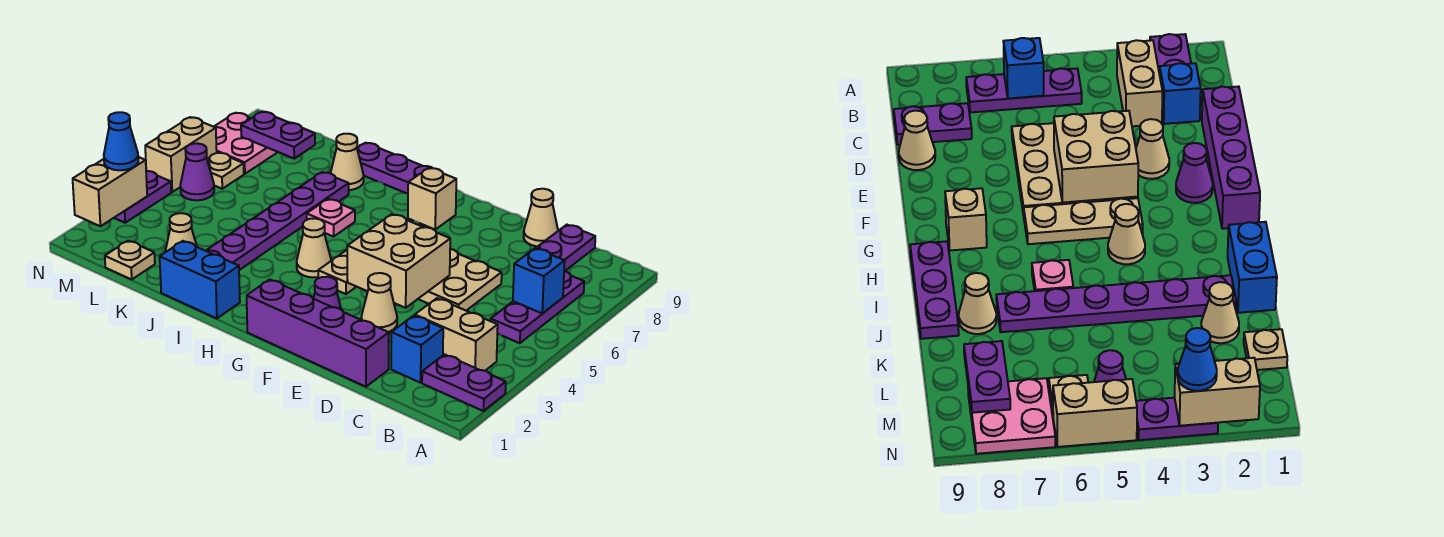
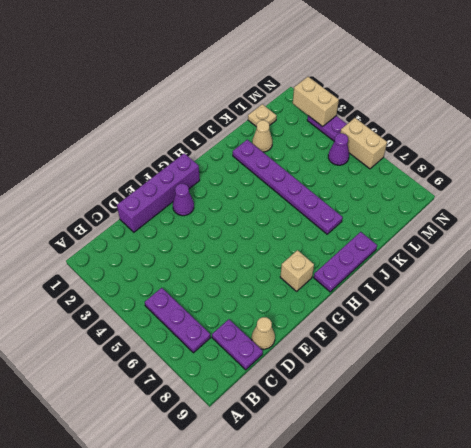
none -> purple plate A2:B2 level 1
none -> tan brick B3:C3 level 1
none -> blue brick C2 level 1
none -> tan plate D5:F6 level 1

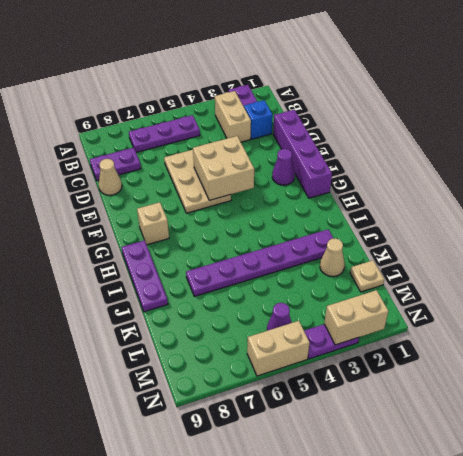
none -> tan cone E3 level 1
none -> tan plate G4:G6 level 1
none -> tan cone H4 level 1
none -> blue brick I1:J1 level 1

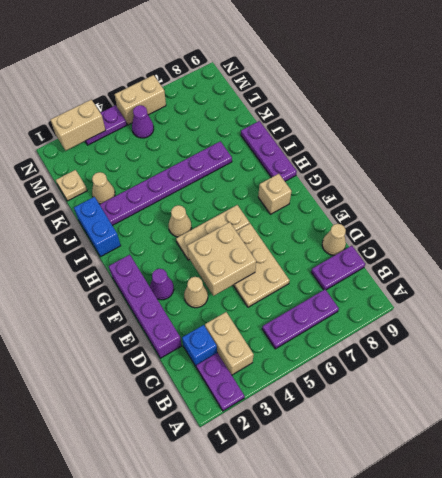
none -> pink plate I6 level 1
none -> tan cone J8 level 1
none -> tan plate M6 level 1
none -> pink plate M7:N8 level 1

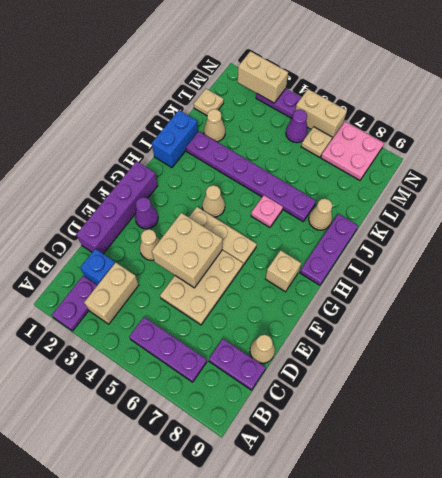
none -> blue brick B6 level 2
none -> purple plate L8:M8 level 2
none -> blue cone N3 level 3

